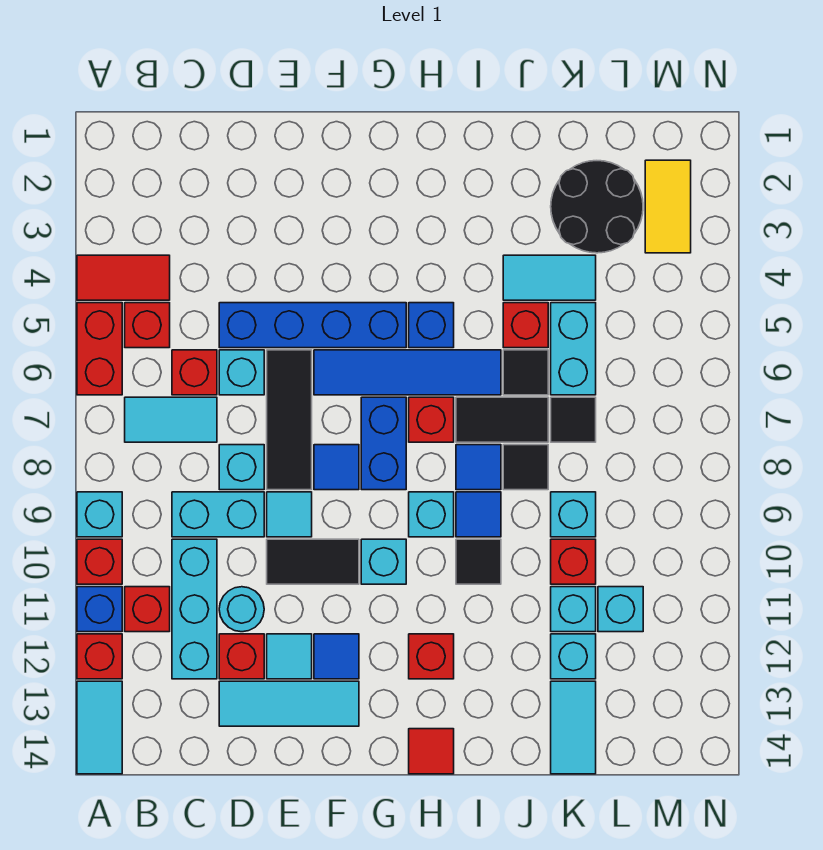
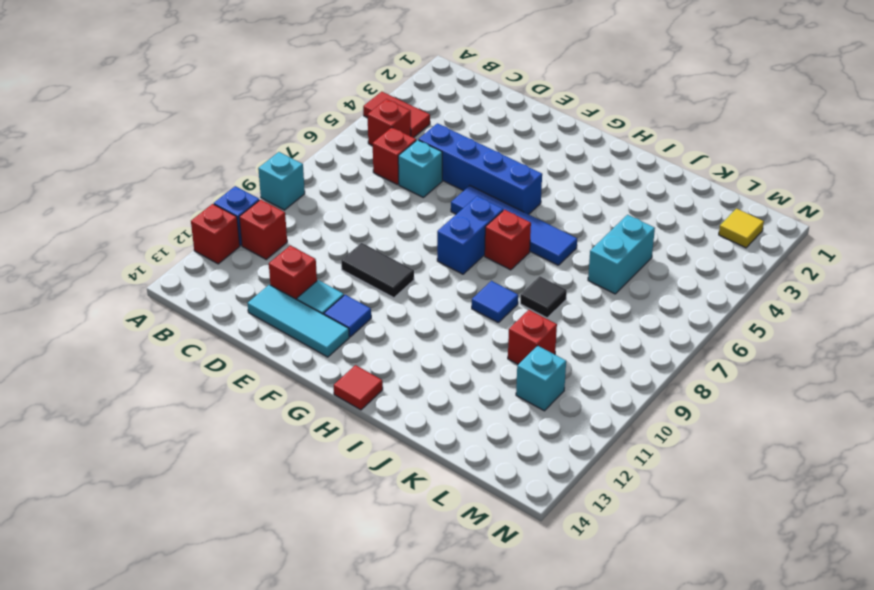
yellow tile M2 level 1 -> yellow tile M2:M3 level 1
none -> red brick A5:A6 level 1
none -> red brick A10 level 1
none -> cyan tile A13:A14 level 1
none -> cyan tile B7:C7 level 1

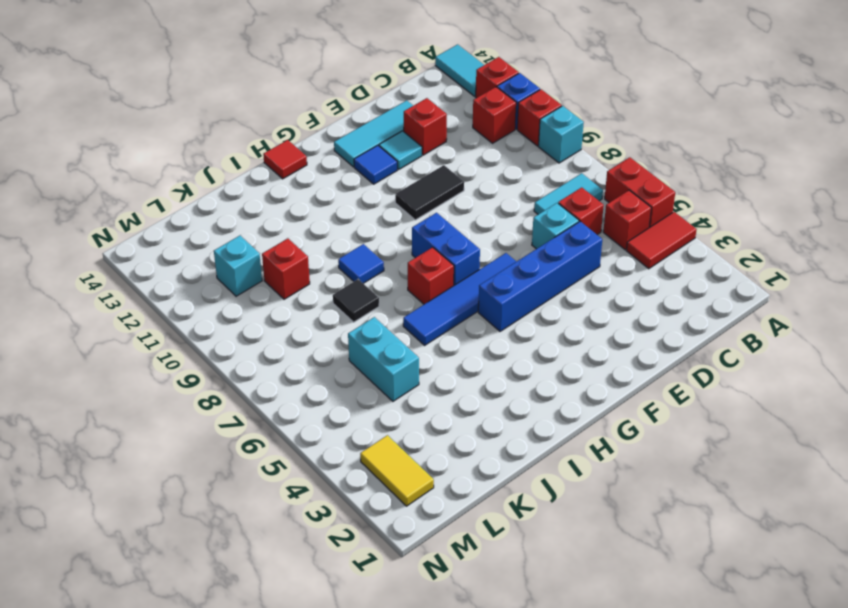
none -> cyan brick C9:D9 level 1
none -> cyan brick C10:C12 level 1
none -> cyan brick D8 level 1
none -> cyan round brick D11 level 1

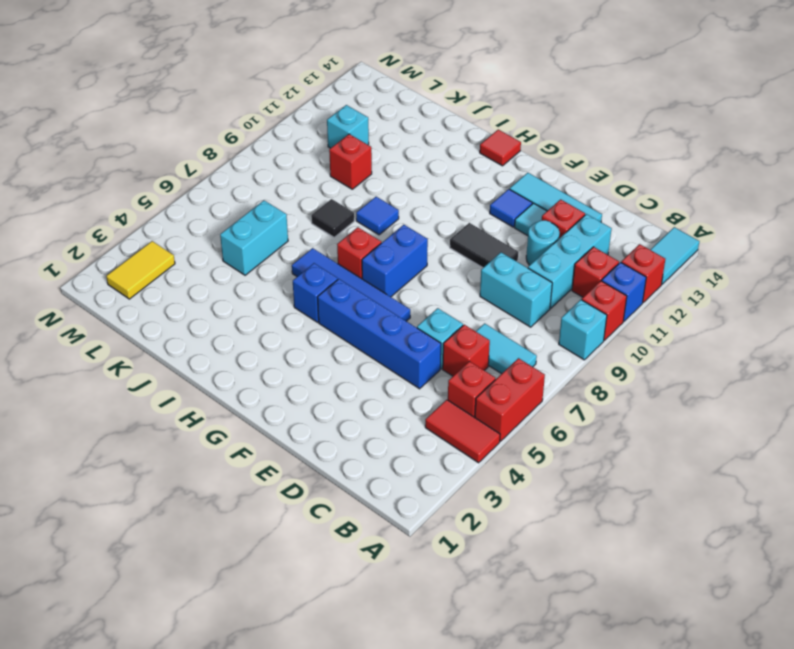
none -> cyan brick D8 level 1
none -> black tile E6:E8 level 1
none -> cyan tile E9 level 1
none -> blue tile F8 level 1

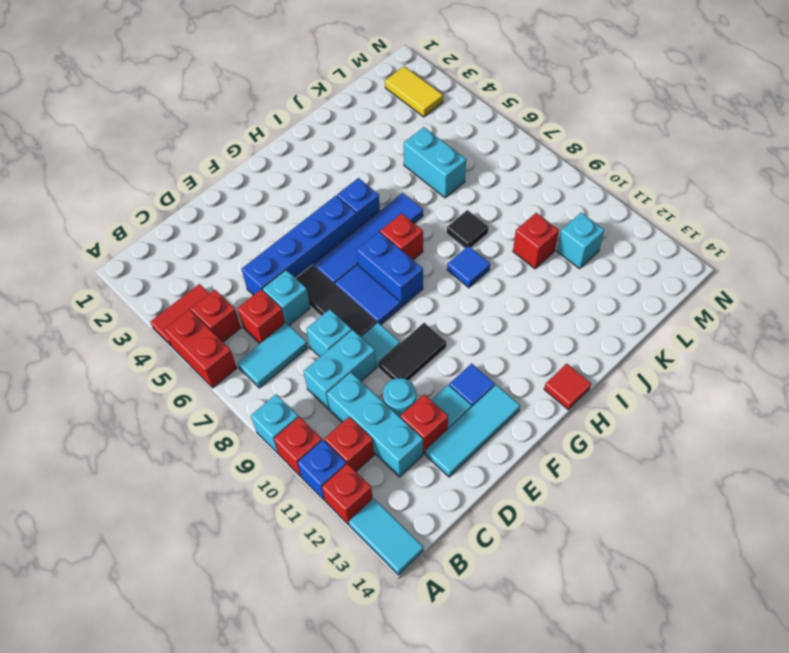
blue tile F7:F8 level 1 -> blue tile F8 level 1
none -> cyan brick G10 level 1
none -> cyan brick H9 level 1
none -> red brick H12 level 1
none -> black tile I7:J7 level 1

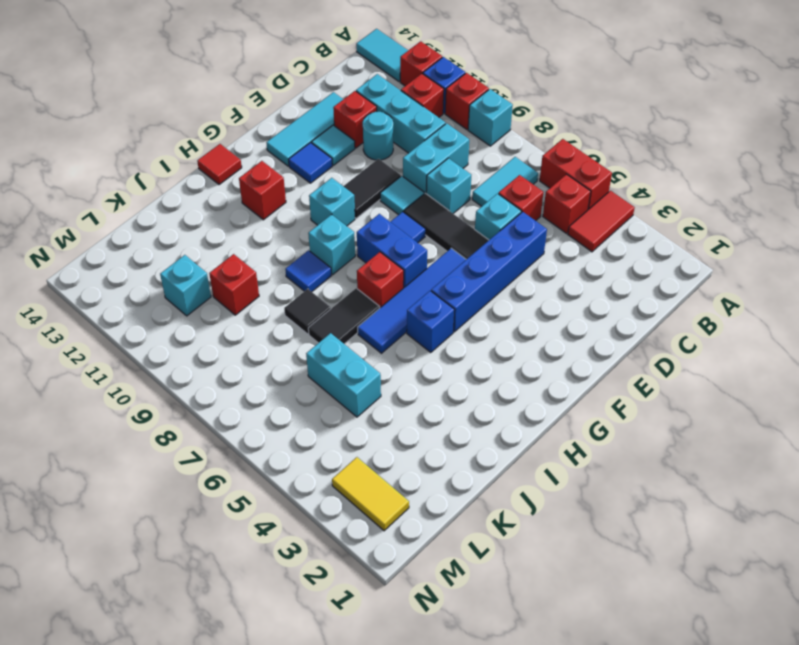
none -> blue tile I8 level 1
none -> black tile I10 level 1
none -> cyan tile J4:K4 level 1
none -> red brick J5 level 1

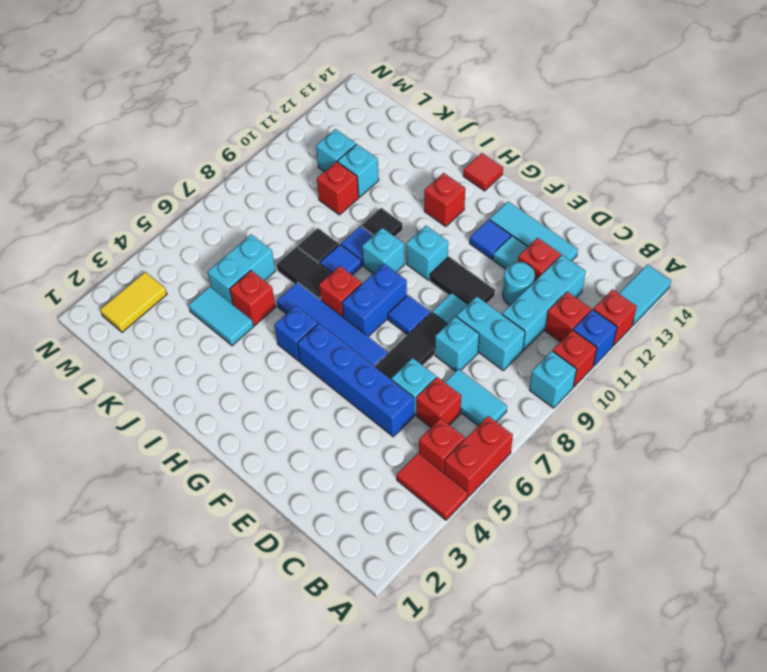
none -> black tile J6 level 1
none -> black round brick K2:L3 level 1
none -> black tile K7 level 1
none -> cyan brick K9 level 1

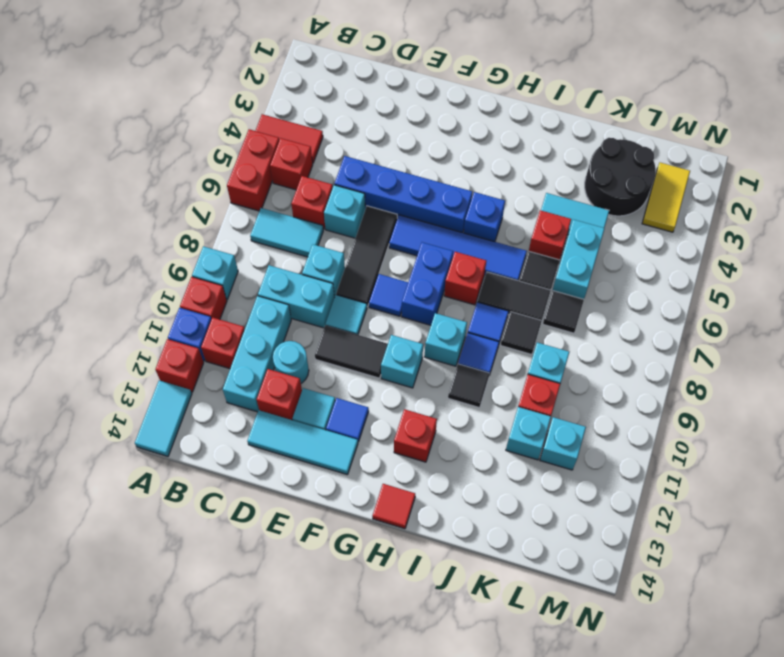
none -> cyan brick K12 level 1
none -> cyan tile K13:K14 level 1

